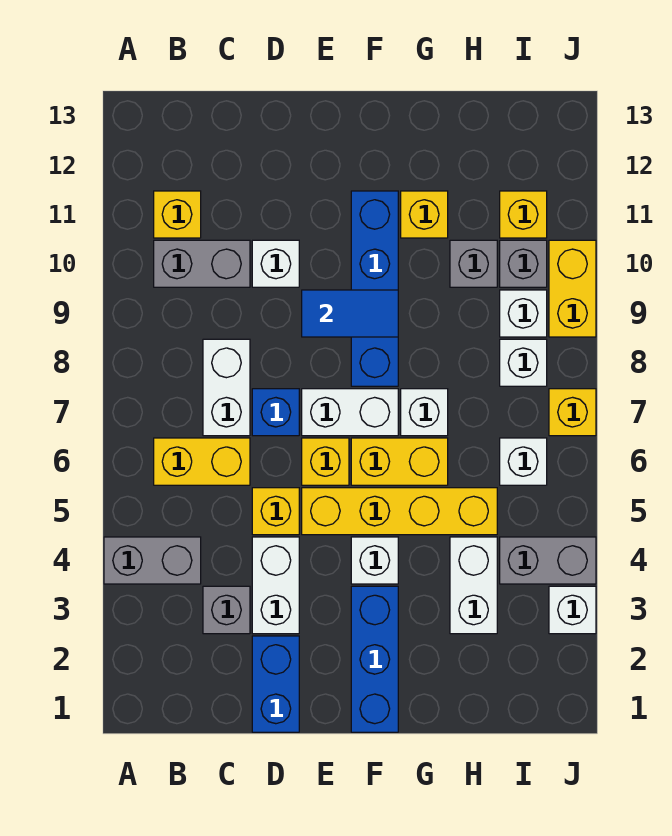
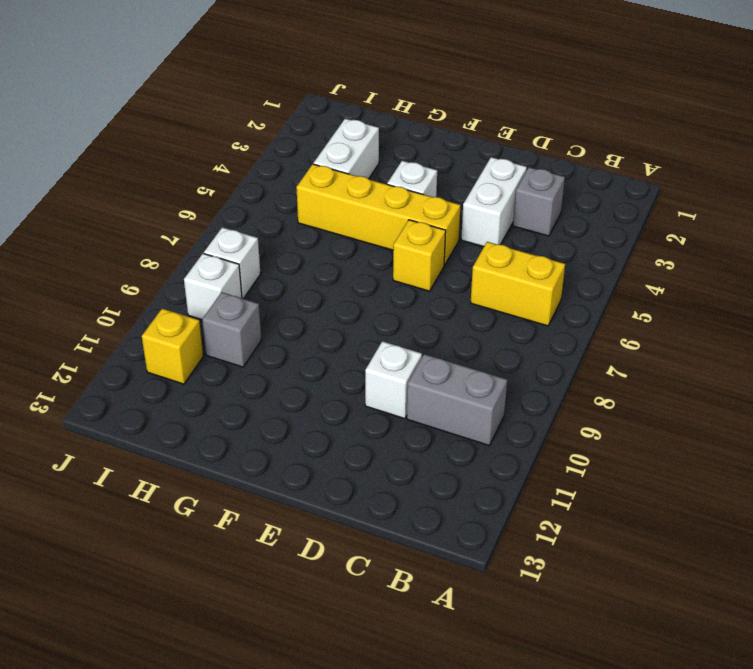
none -> grey brick A4:B4 level 1
none -> yellow brick B11 level 1
none -> white brick C7:C8 level 1
none -> blue brick D1:D2 level 1

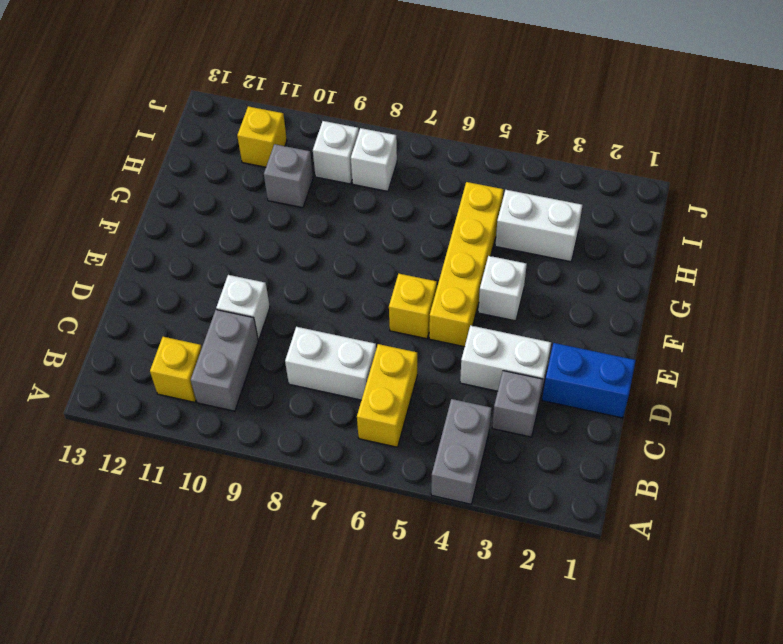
none -> yellow brick D5 level 1
none -> blue brick D7 level 1
none -> white brick E7:F7 level 1
none -> blue brick F1:F3 level 1

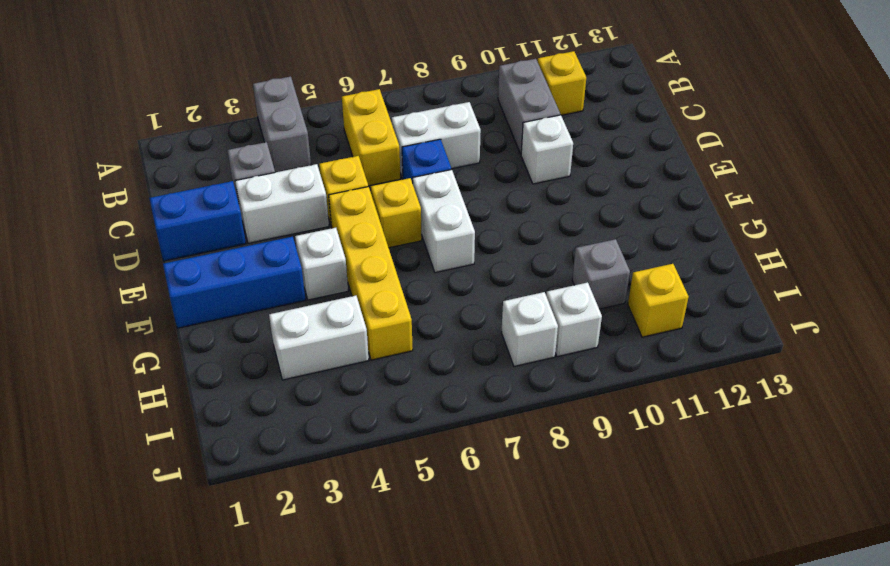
none -> yellow brick F6:G6 level 1
none -> blue brick F8:F11 level 1
none -> white brick G7 level 1
none -> yellow brick G11 level 1

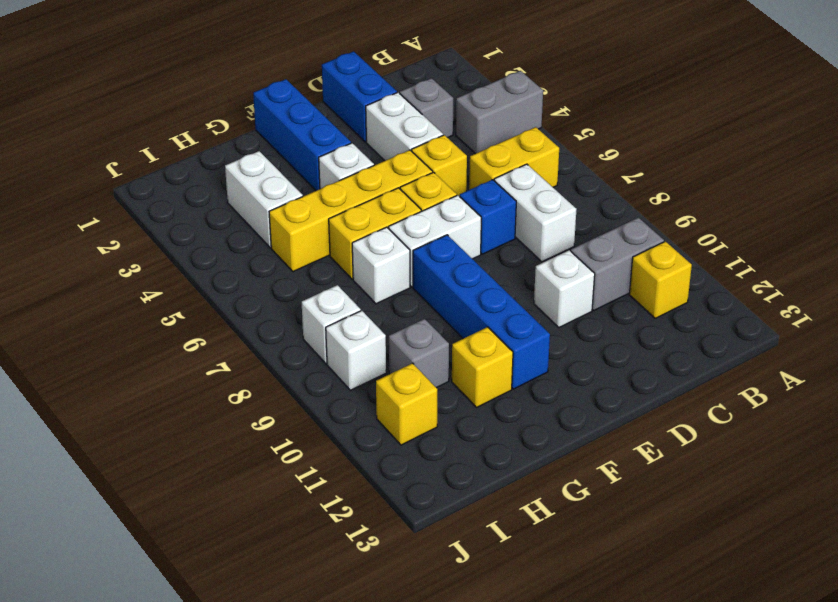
none -> grey brick I4:J4 level 1
none -> white brick I6 level 1
none -> grey brick I10 level 1
none -> white brick J3 level 1

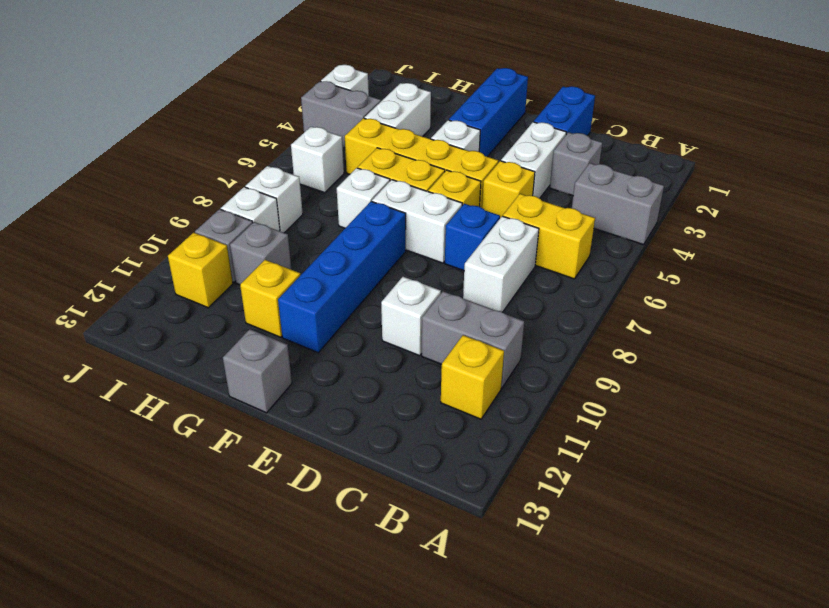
grey brick F13 level 1 -> none
none -> yellow brick J7 level 1
none -> yellow brick J9:J10 level 1
none -> blue tile E9:F9 level 2

